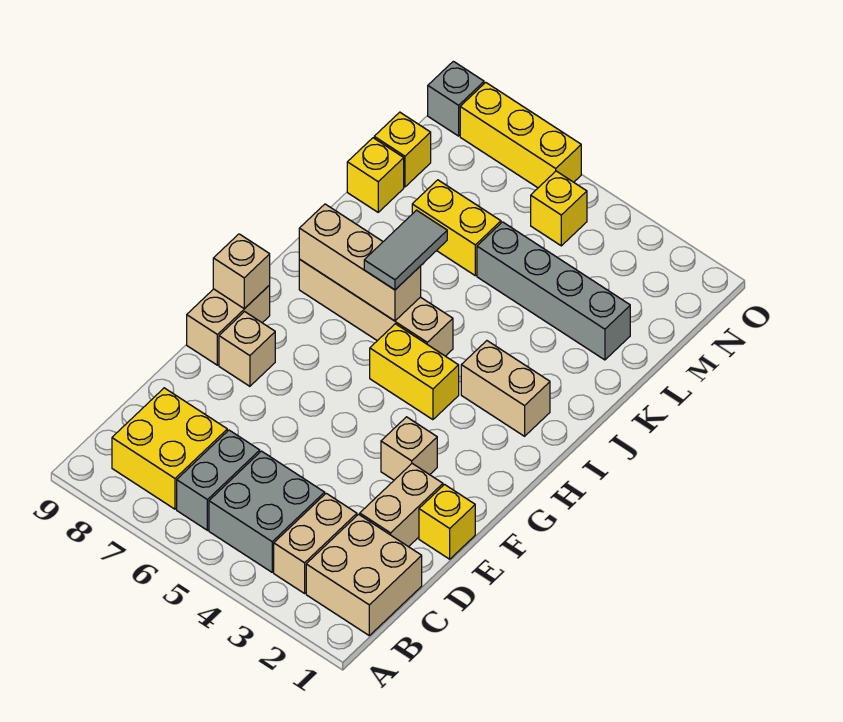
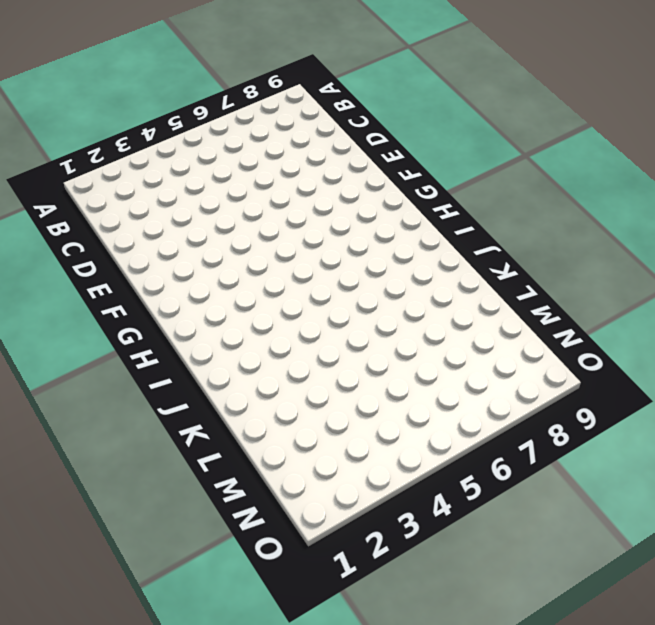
none -> tan brick B1:C2 level 1
none -> tan brick B3:C3 level 1
none -> grey brick B4:C5 level 1

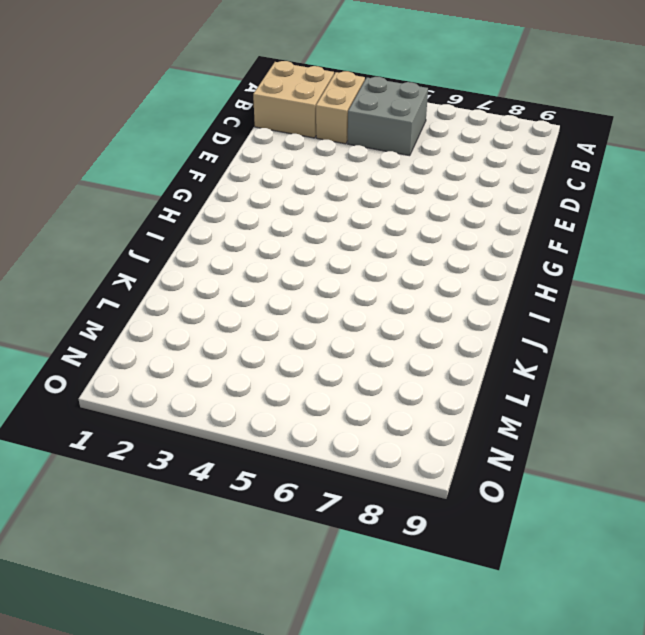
none -> grey brick B6:C6 level 1
none -> yellow brick B7:C8 level 1
none -> tan brick D2:E2 level 1

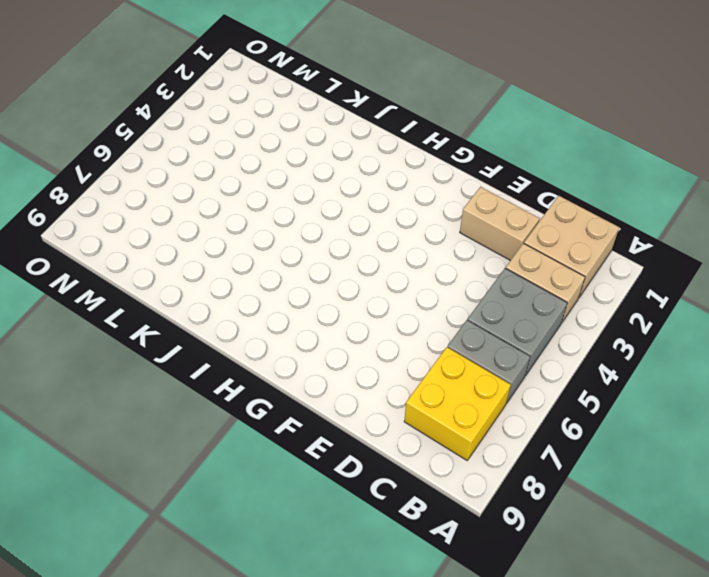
none -> yellow brick E1 level 1
none -> tan brick F3 level 1
none -> tan brick F8 level 1

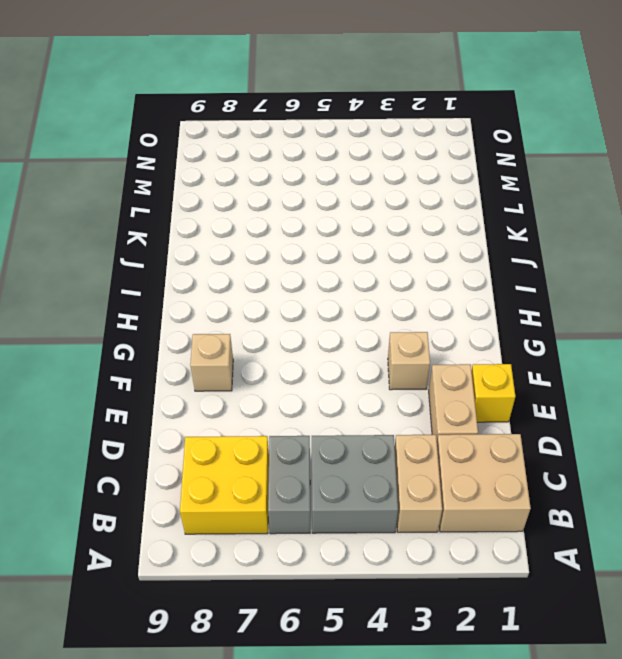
none -> tan brick F9:G9 level 1
none -> yellow brick H4:H5 level 1
none -> tan brick I2:I3 level 1

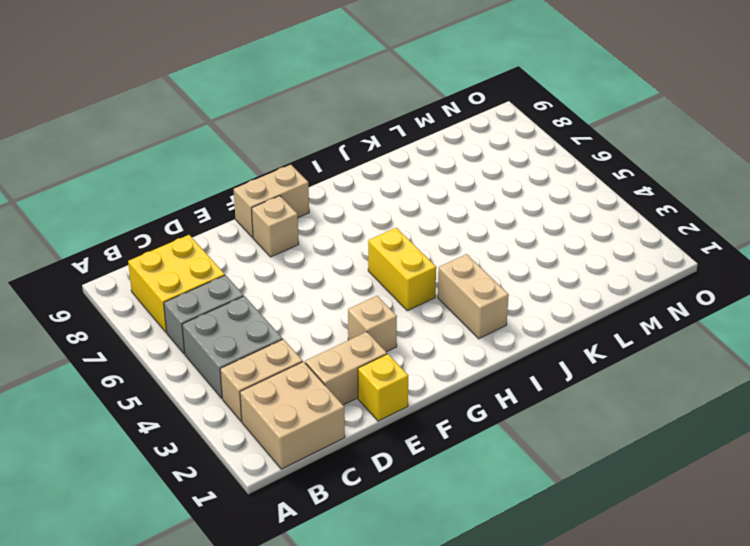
none -> tan brick I5:I8 level 1
none -> grey brick L2:L5 level 1
none -> yellow brick L6:L7 level 1

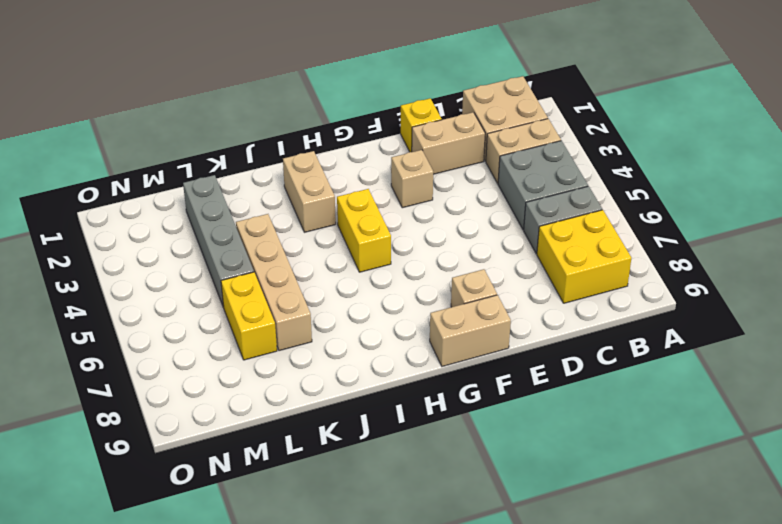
tan brick K4:K7 level 1 -> tan brick I5:I8 level 1
none -> yellow brick L9 level 1
none -> yellow brick M9 level 1
none -> yellow brick N5 level 1

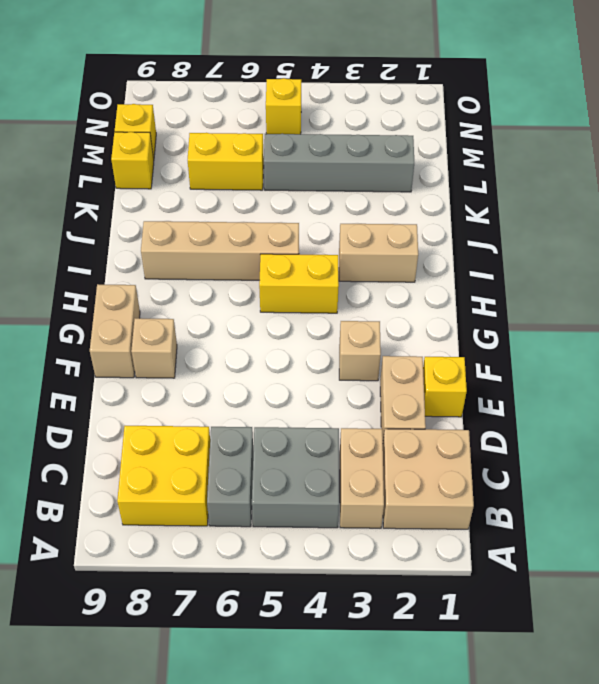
none -> yellow brick O6:O8 level 1
none -> grey brick O9 level 1
none -> tan brick G9 level 2

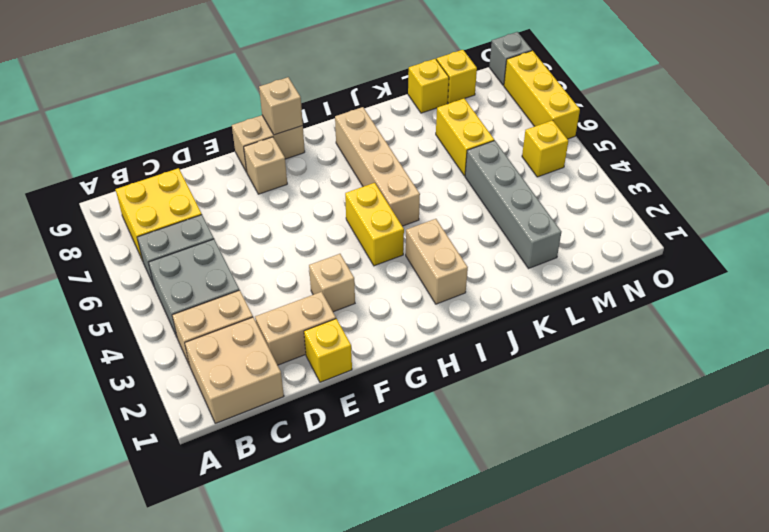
none -> tan brick I6:I8 level 2
none -> grey tile I6:J6 level 3

